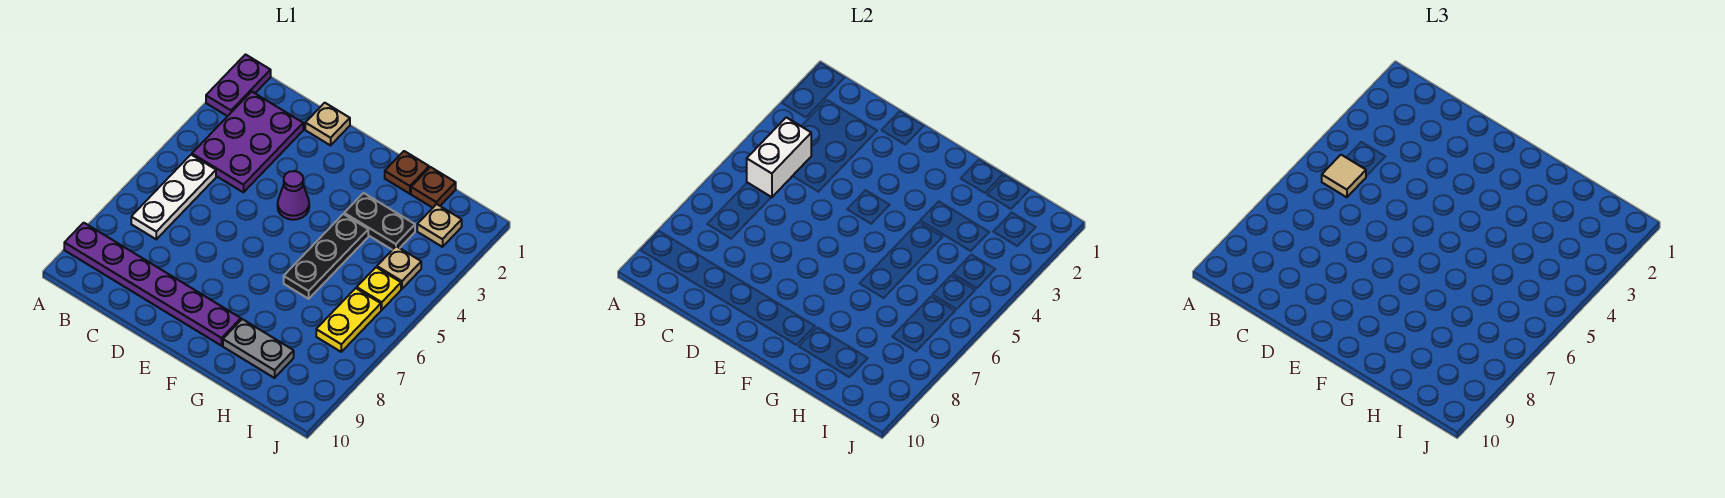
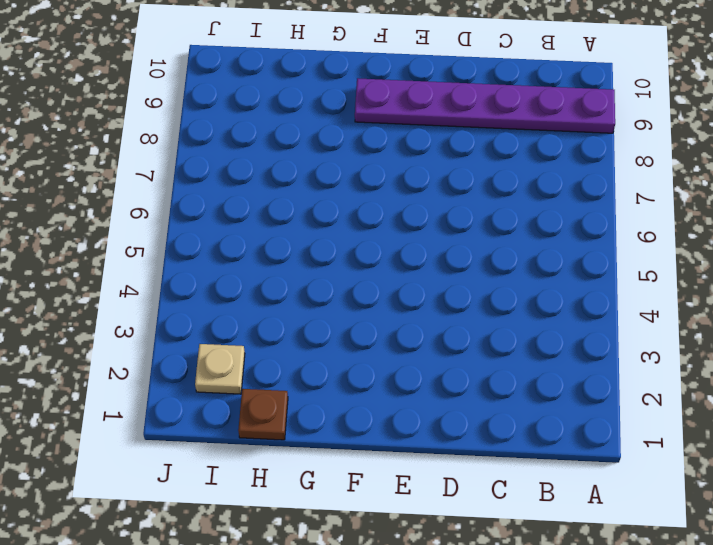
none -> purple plate A1:A2 level 1
none -> purple plate B2:C4 level 1
none -> white plate B5:B7 level 1

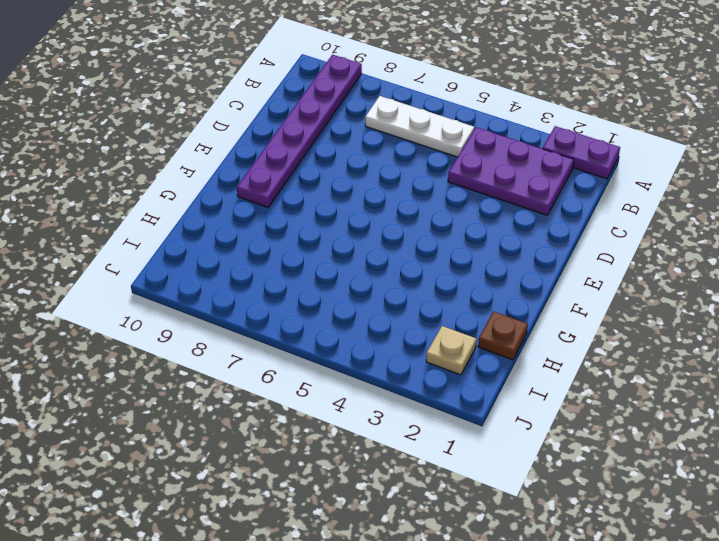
none -> tan plate D1 level 1
none -> purple cone E4 level 1
none -> brown plate G1 level 1

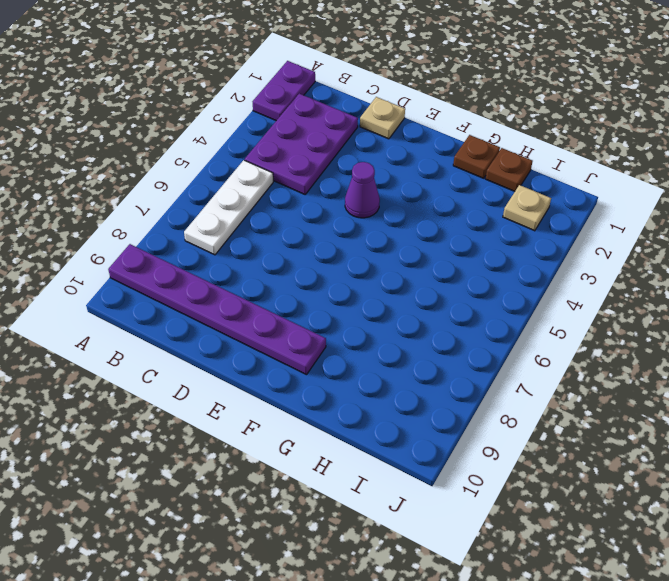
none -> black plate G3:H3 level 1
none -> black plate G4:G6 level 1
none -> grey plate G9:H9 level 1

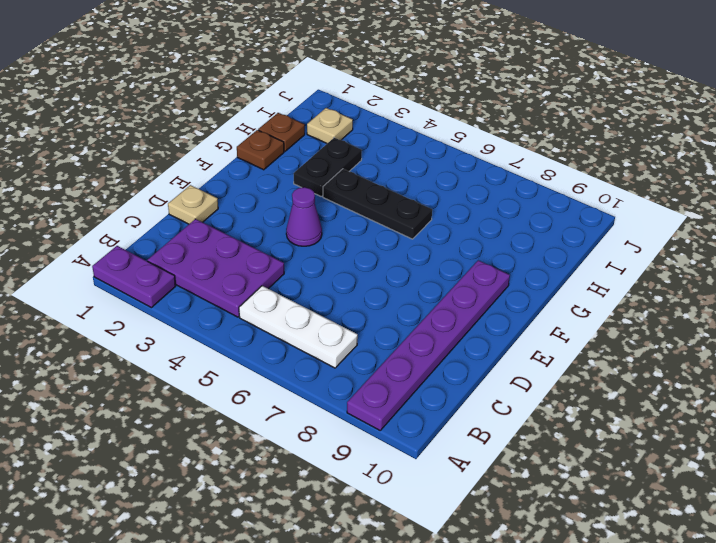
none -> grey plate G9:H9 level 1
none -> tan plate I4 level 1
none -> yellow plate I5 level 1

